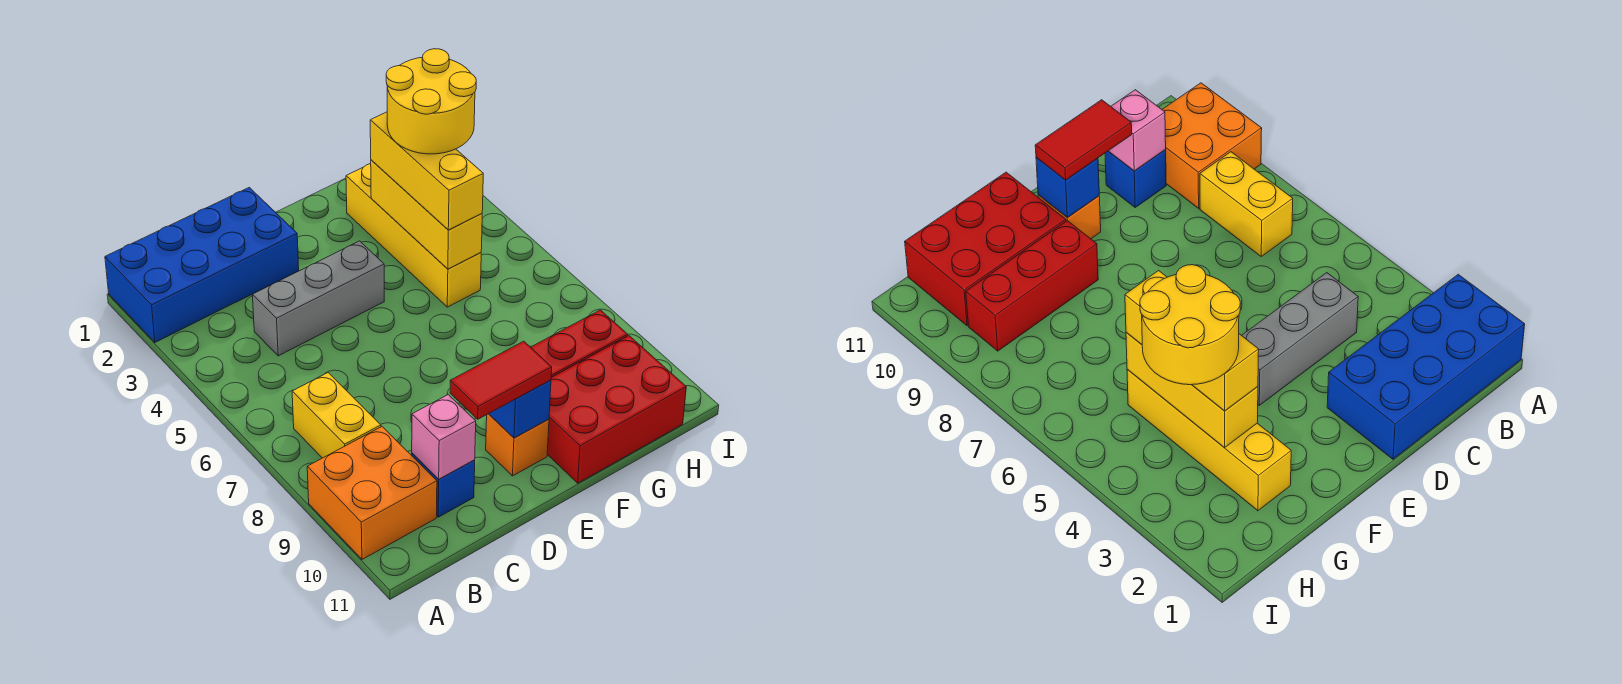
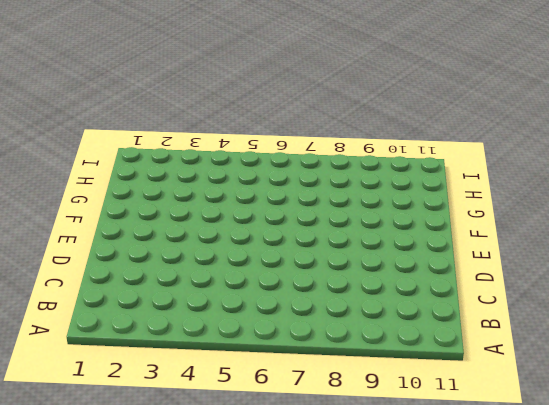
none -> blue brick A1:D2 level 1
none -> orange brick A9:B10 level 1
none -> yellow brick B7:B8 level 1

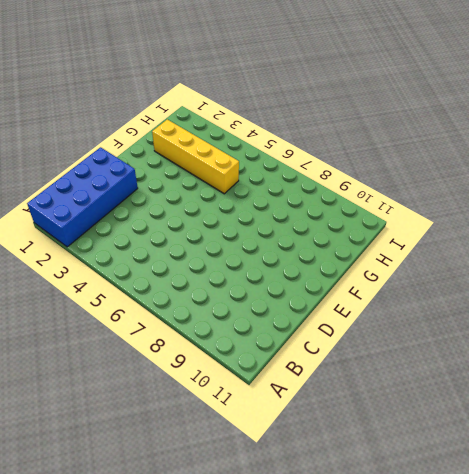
none -> orange brick A9:B10 level 1
none -> yellow brick B7:B8 level 1
none -> grey brick C4:E4 level 1

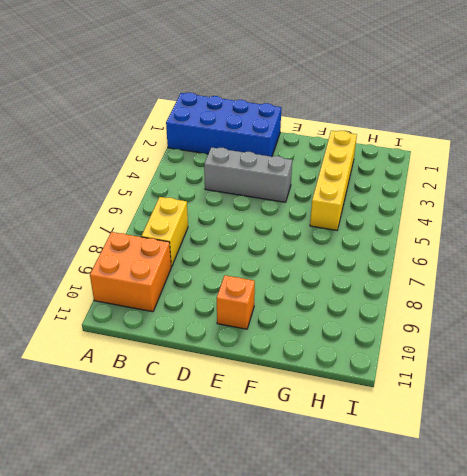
none -> blue brick C10 level 1
none -> red brick F9:H9 level 1
none -> red brick F10:H11 level 1

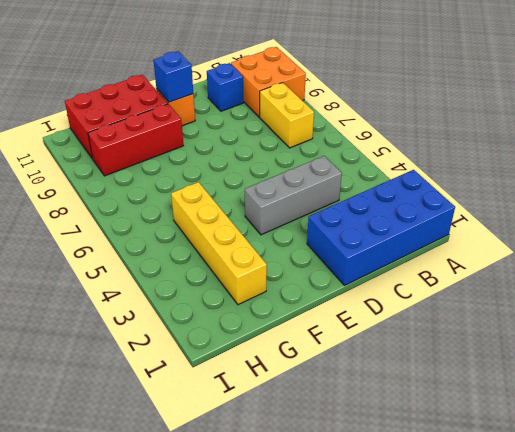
none -> pink brick C10 level 2
none -> yellow brick G3:G5 level 2
none -> red tile D10:E10 level 3

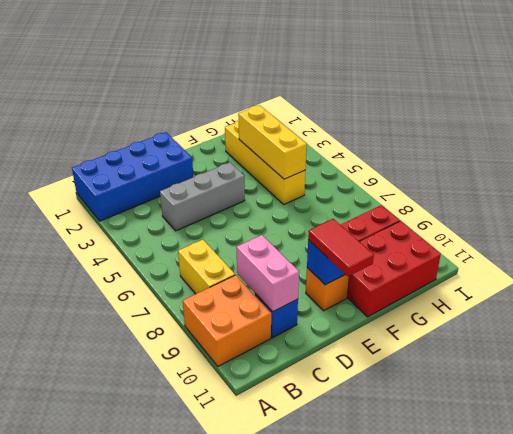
pink brick C9:C10 level 2 -> pink brick C10 level 2
red tile E10:E11 level 3 -> red tile D10:E10 level 3
none -> yellow brick G3:G5 level 3
none -> yellow round brick G3:H4 level 4

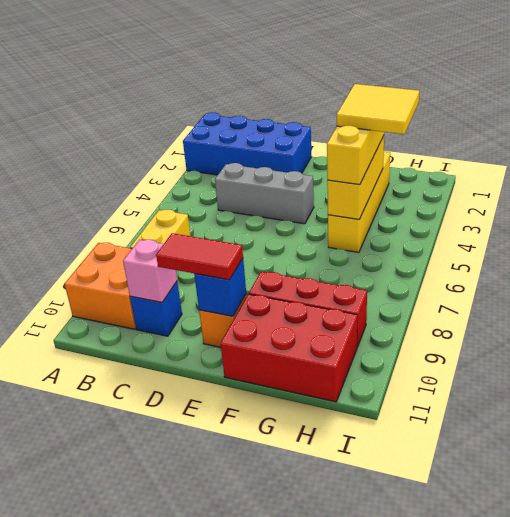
yellow tile G3:H4 level 4 -> yellow round brick G3:H4 level 4

